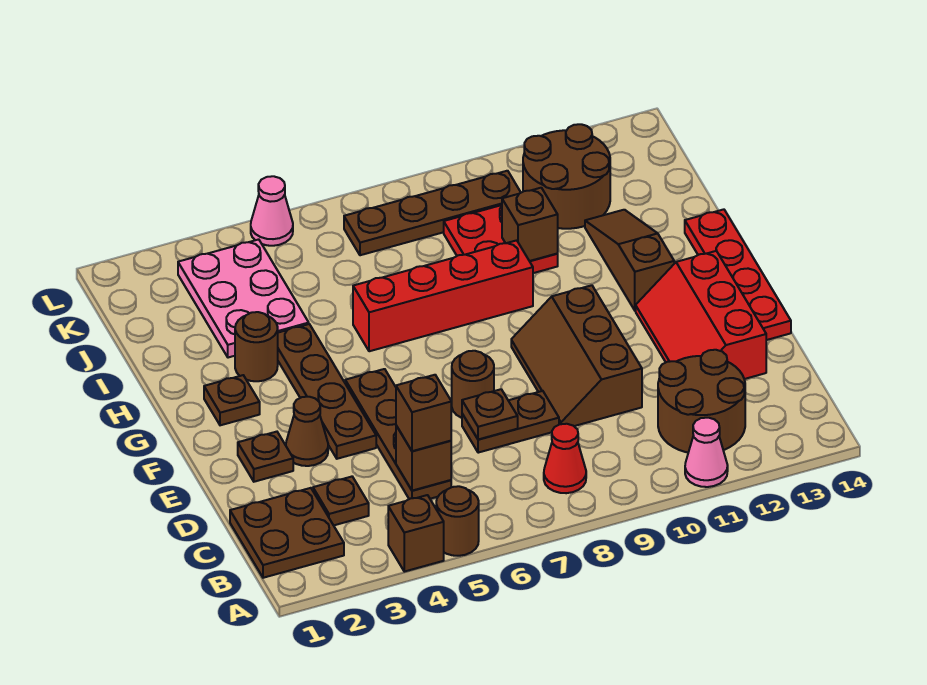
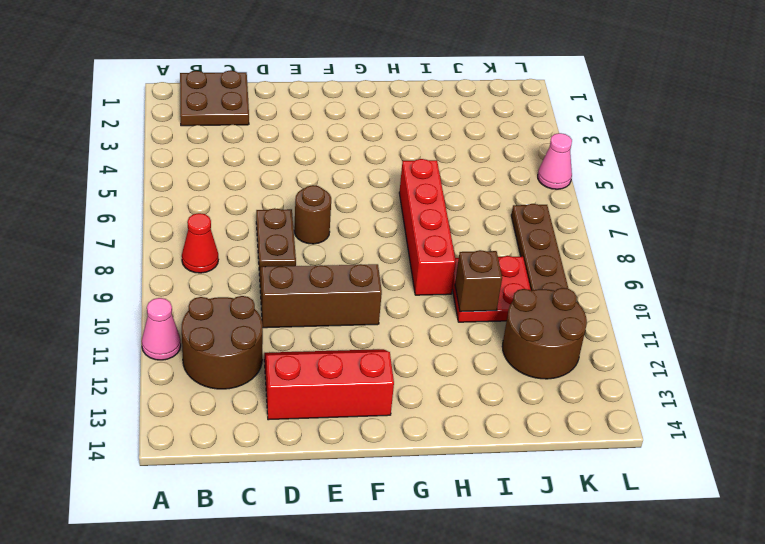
none -> brown brick A4 level 1
none -> brown round brick A5 level 1
none -> brown plate C3 level 1

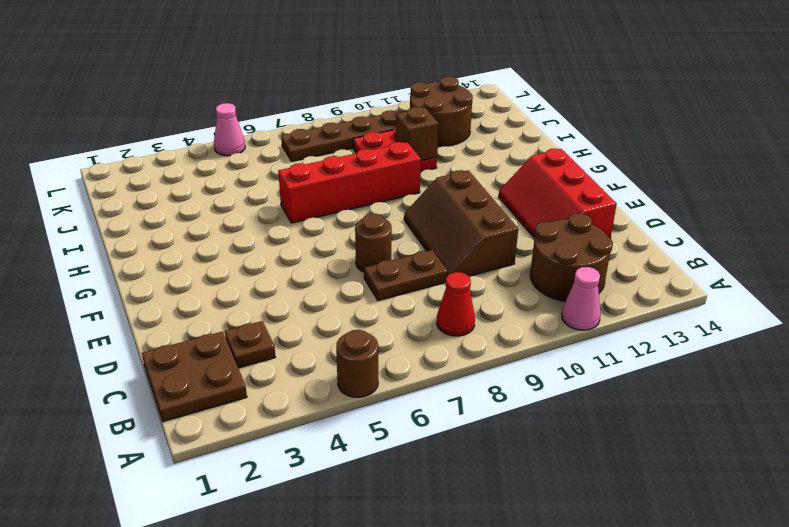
none -> brown brick A4 level 1
none -> brown plate C5:F5 level 1
none -> brown plate E2 level 1

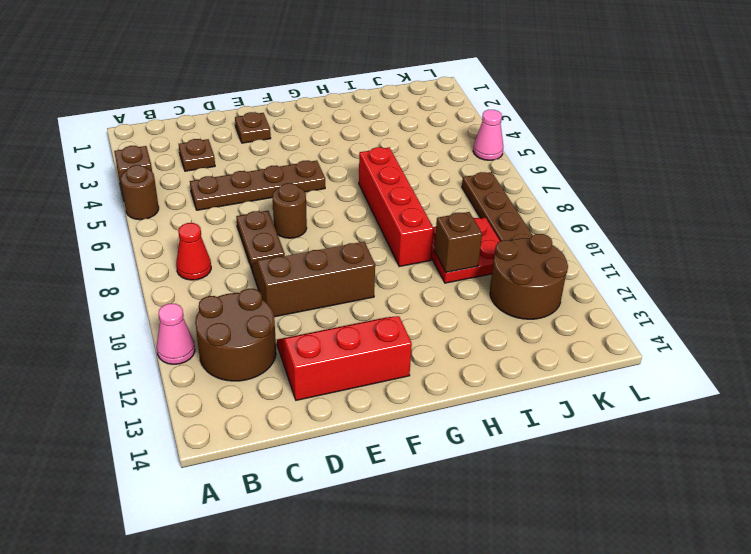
none -> brown plate B1:C2 level 1
none -> brown cone E3 level 1
none -> brown plate E4:H4 level 1

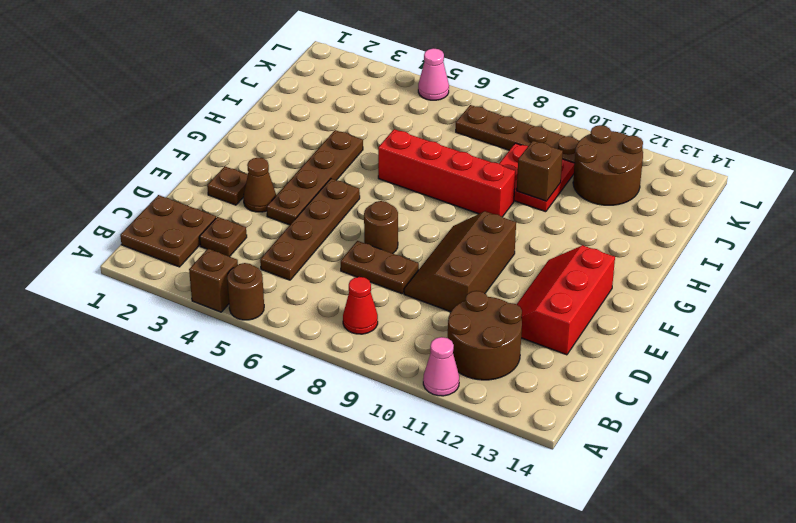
none -> red plate E14:H14 level 1
none -> brown plate G2 level 1
none -> brown slope G12:I12 level 1 top G

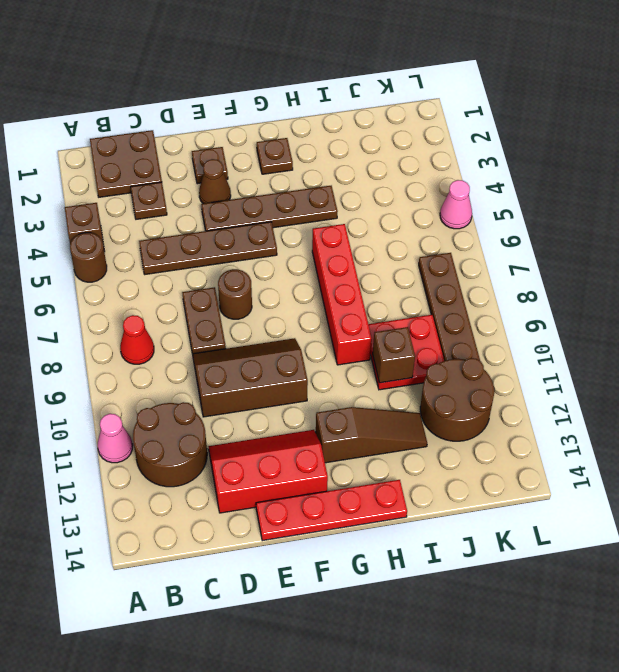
none -> brown round brick H3 level 1
none -> pink plate I3:K4 level 1
none -> brown brick C5 level 2

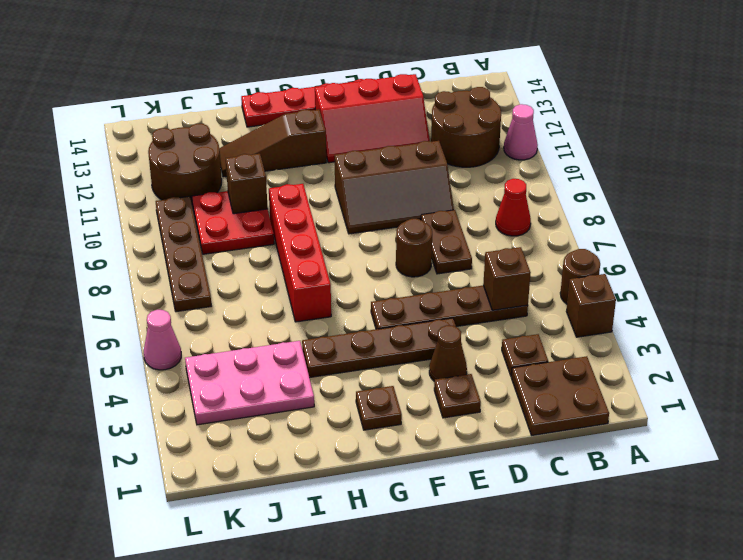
none -> brown round brick H3 level 1
none -> brown plate D7 level 2
none -> brown brick C5 level 3

